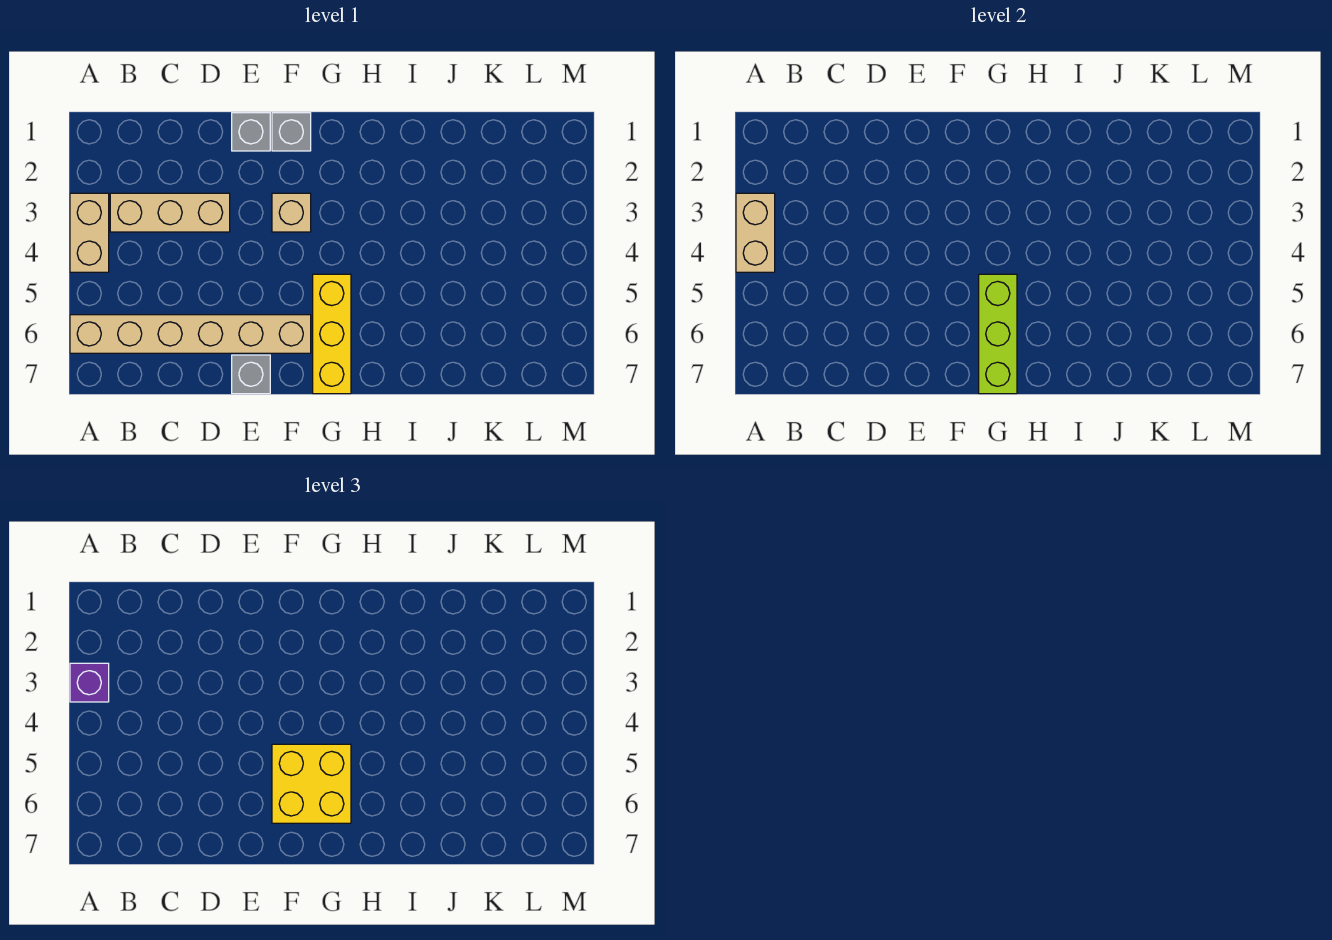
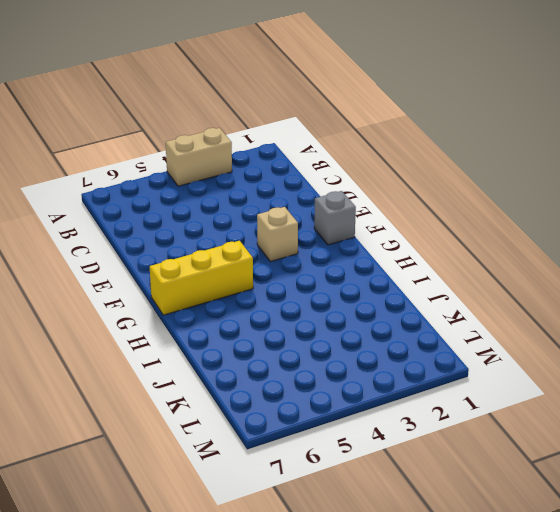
none -> tan brick A6:F6 level 1
none -> tan brick B3:D3 level 1
none -> grey brick E1 level 1

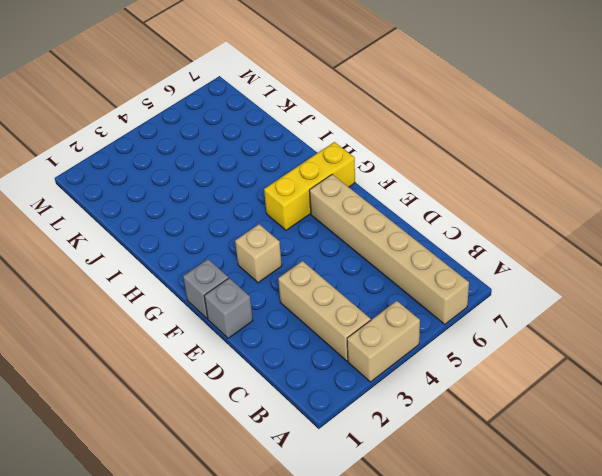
none -> grey brick E7 level 1
none -> tan brick A3:A4 level 2
none -> lime brick G5:G7 level 2

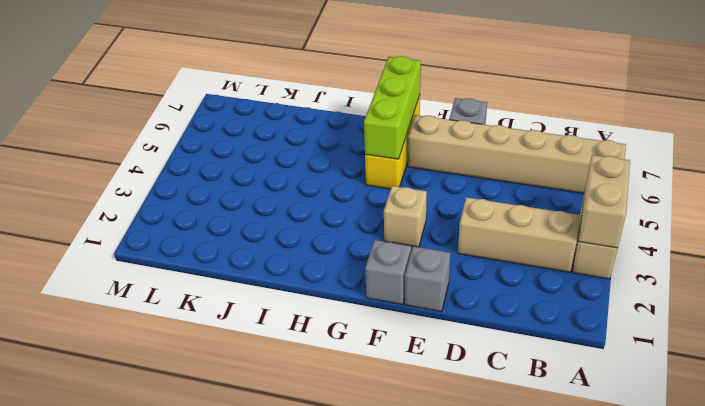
none -> purple brick A3 level 3
none -> yellow brick F5:G6 level 3

